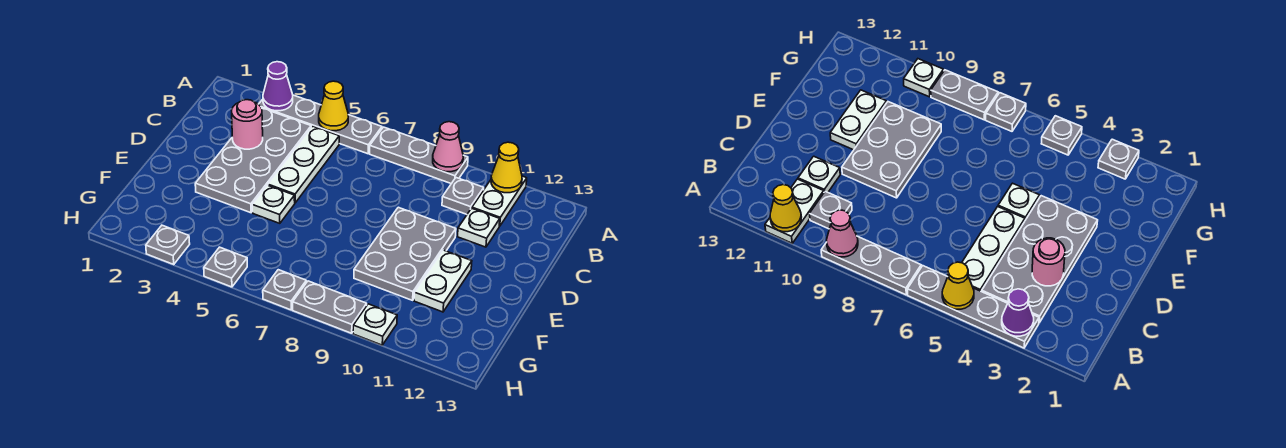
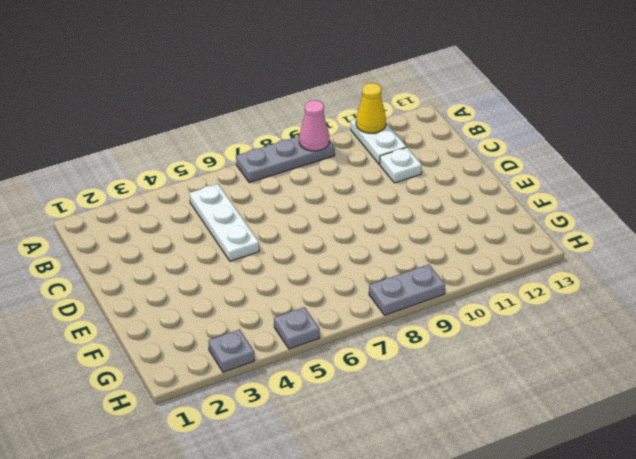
none -> grey plate A3:A6 level 1
none -> grey plate B3:E4 level 1
none -> grey plate B10 level 1

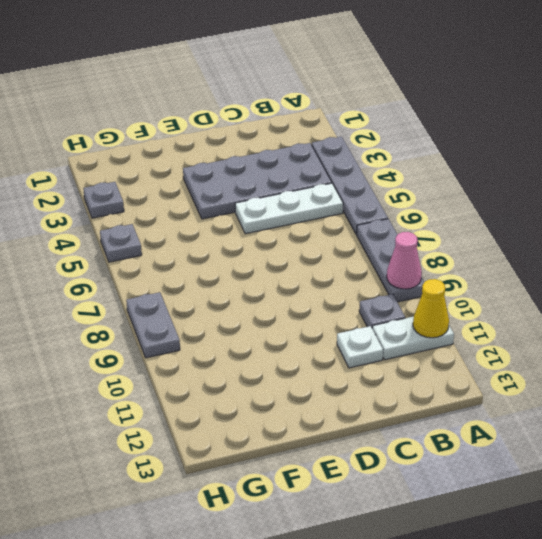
none -> grey plate D9:F10 level 1
none -> white plate E5 level 1
none -> white plate E11:F11 level 1

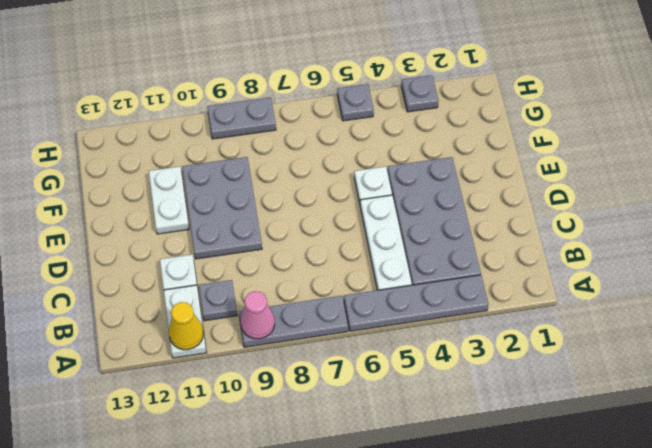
none -> grey plate H7 level 1
none -> white plate H10 level 1
none -> purple cone A3 level 2

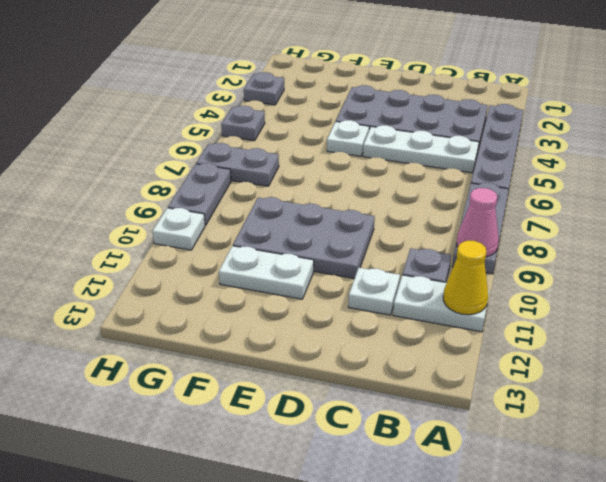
grey plate G7:H7 level 1 -> grey plate H7 level 1
none -> purple cone A3 level 2
none -> yellow cone A5 level 2
none -> pink round brick C3 level 2

